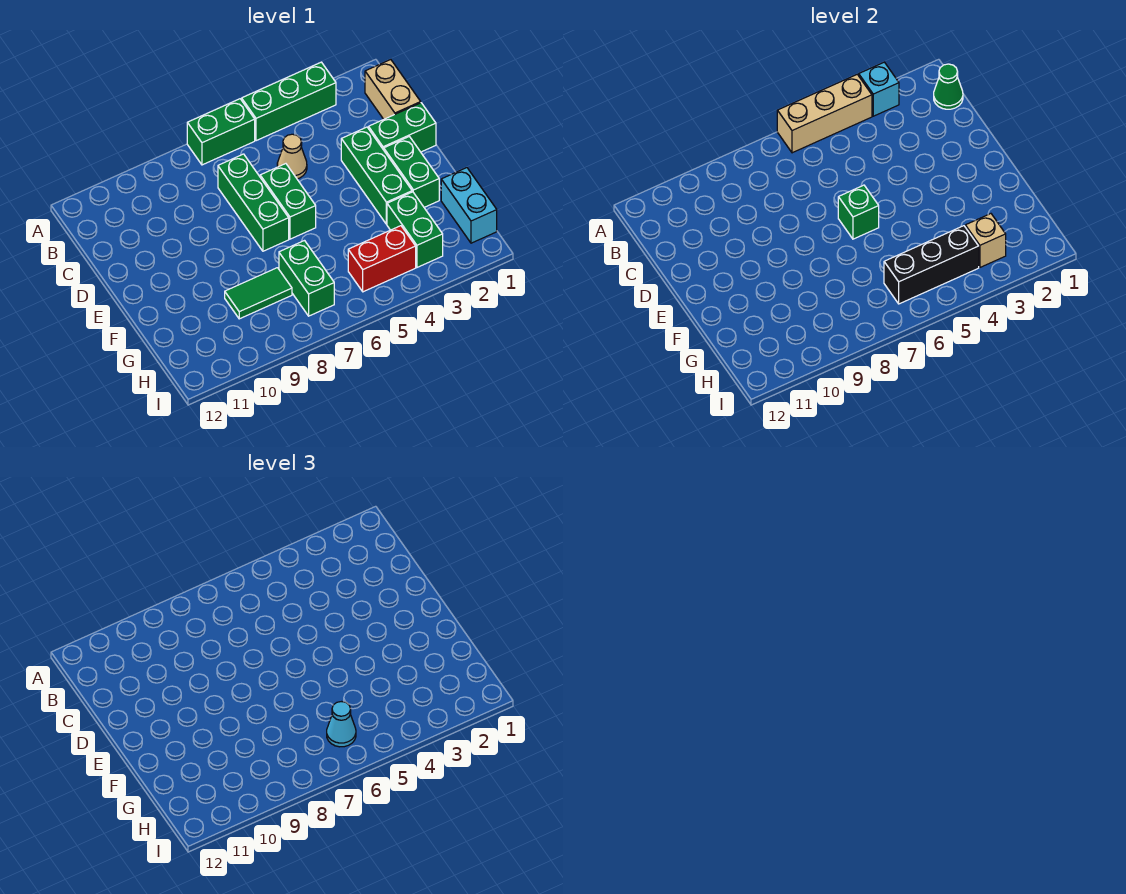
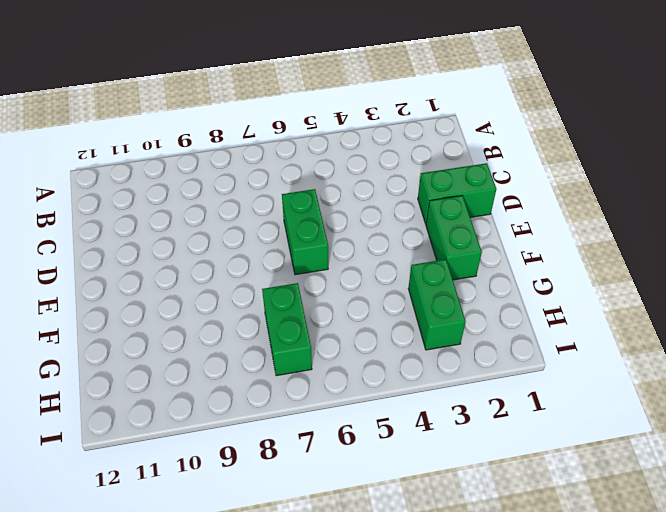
none -> green brick A3:A5 level 1
none -> green brick A6:A7 level 1
none -> tan brick B1:C1 level 1

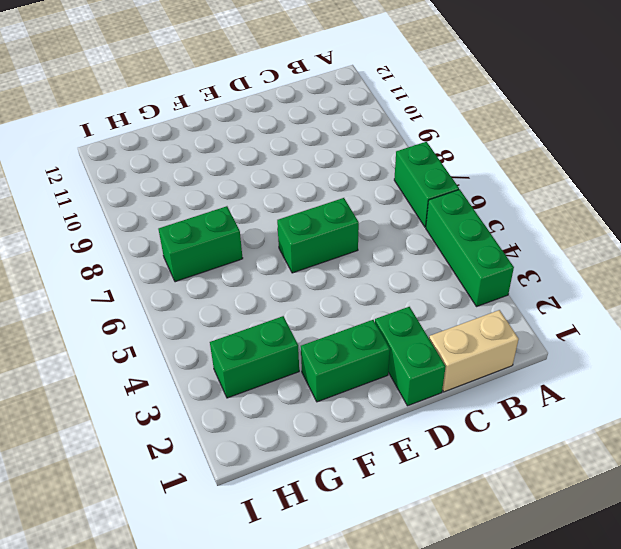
none -> tan cone C5 level 1
none -> green brick C7:E7 level 1
none -> green brick D3:F3 level 1

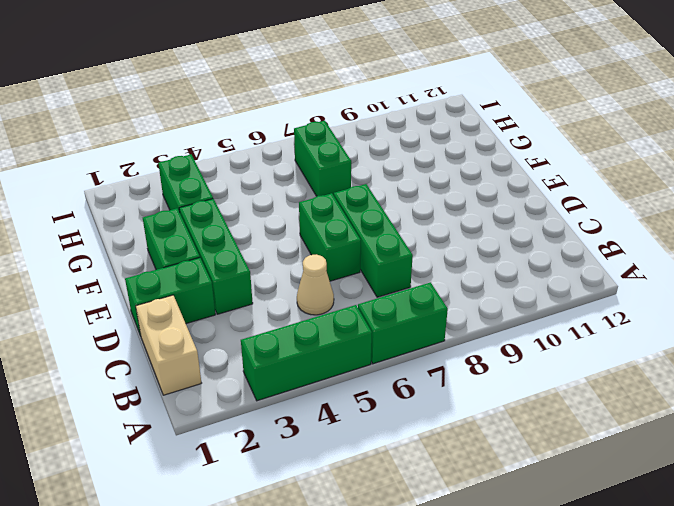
none -> cyan brick G1:H1 level 1
none -> green tile G8:G9 level 1
none -> red brick H4:H5 level 1

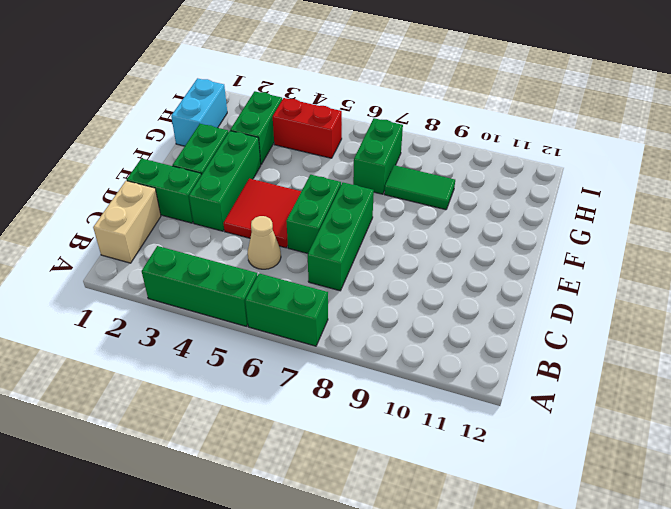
red tile D4:E5 level 1 -> none
none -> cyan brick A3 level 2
none -> tan brick A4:A6 level 2
none -> green cone B1 level 2

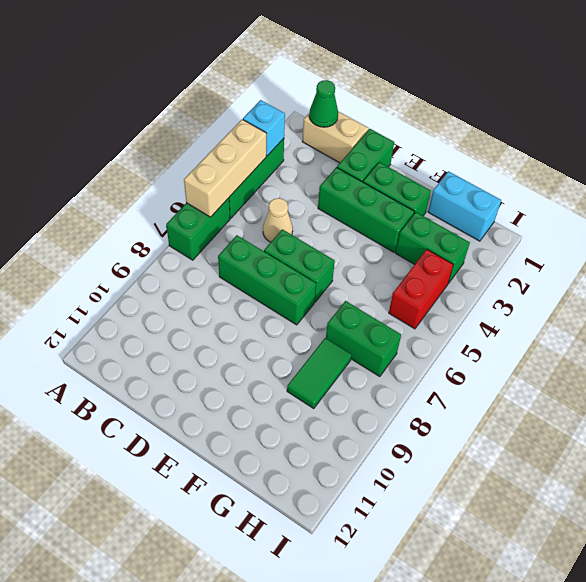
none -> green brick E6 level 2
none -> tan brick H3 level 2
none -> black brick H4:H6 level 2

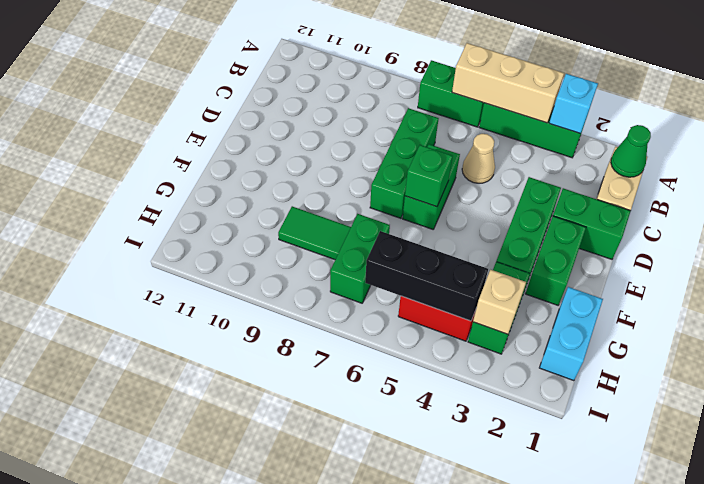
none -> cyan cone H6 level 3

